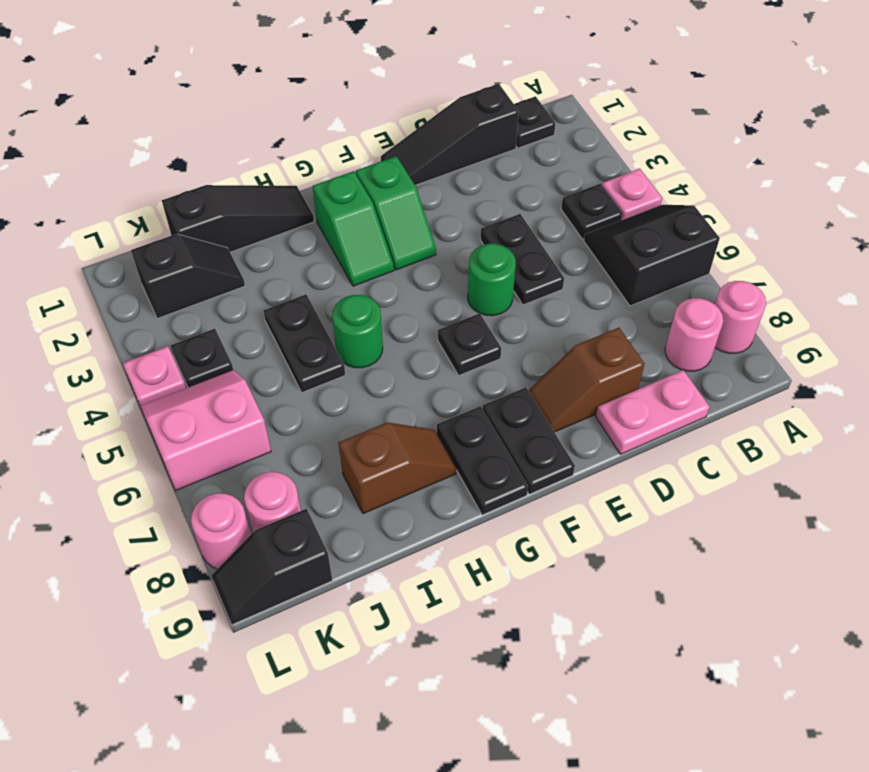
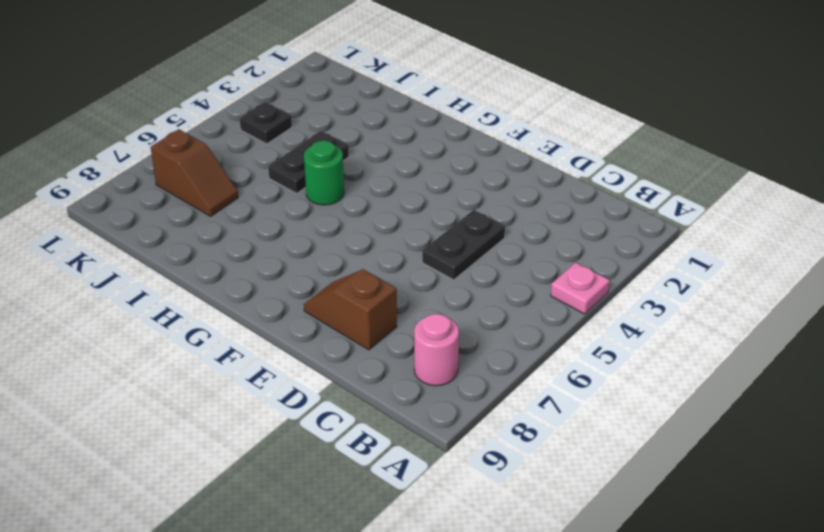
brown slope J7:K7 level 1 top K -> brown slope H8:I8 level 1 top I
none -> black slope A5:B6 level 1 top 6
none -> pink round brick A8 level 1
none -> black plate B1 level 1

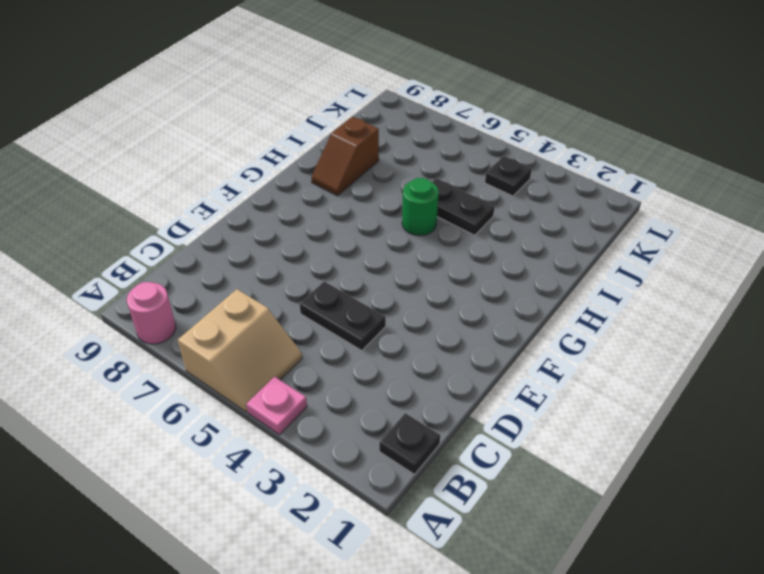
tan slope A5:B6 level 1 top 6 -> black slope A5:B6 level 1 top 6
none -> black plate B4 level 1
none -> pink round brick B8 level 1
none -> black slope C1:E1 level 1 top C

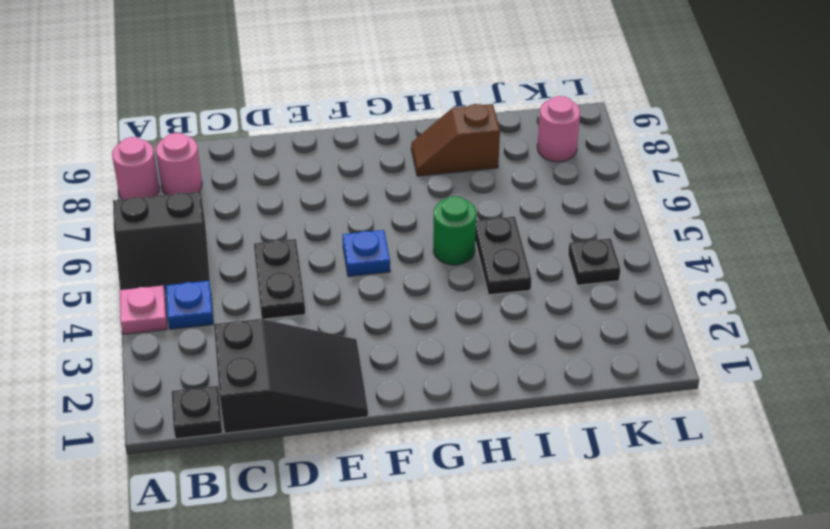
blue plate B4 level 1 -> black plate B4 level 1
black slope C1:E2 level 1 top C -> black slope C1:E1 level 1 top C
blue plate F5 level 1 -> none
none -> pink plate C9:D9 level 1
none -> brown slope D8:E8 level 1 top D
none -> green round brick E5 level 1

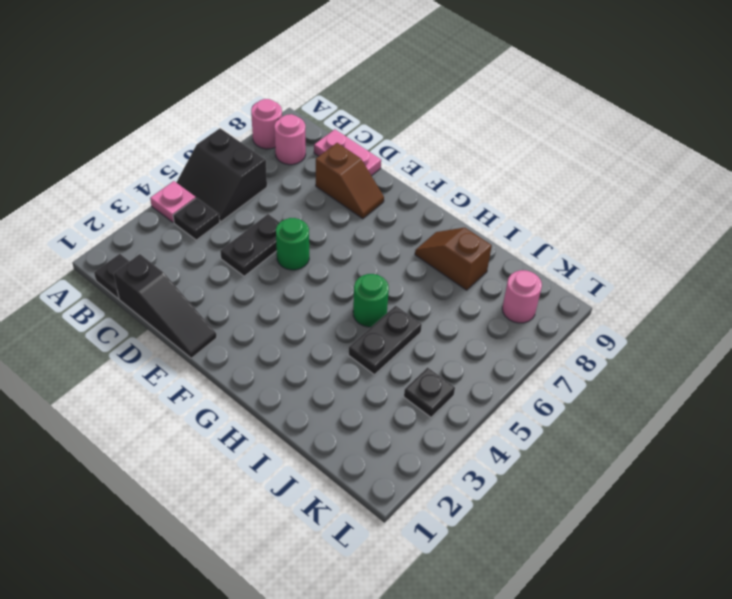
none -> green slope F2:F3 level 1 top 2
none -> black plate F6 level 1
none -> black plate F8:F9 level 1

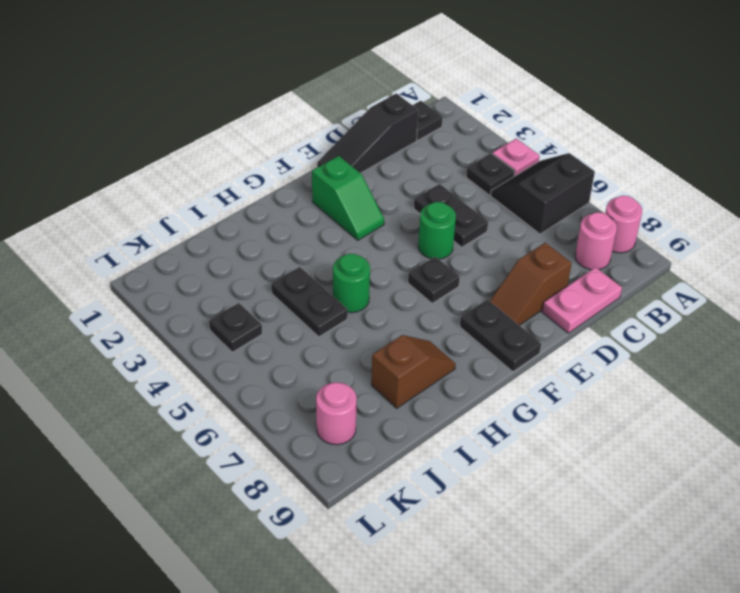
none -> green slope G2:G3 level 1 top 2
none -> black plate G8:G9 level 1
none -> black slope H1:J1 level 1 top J

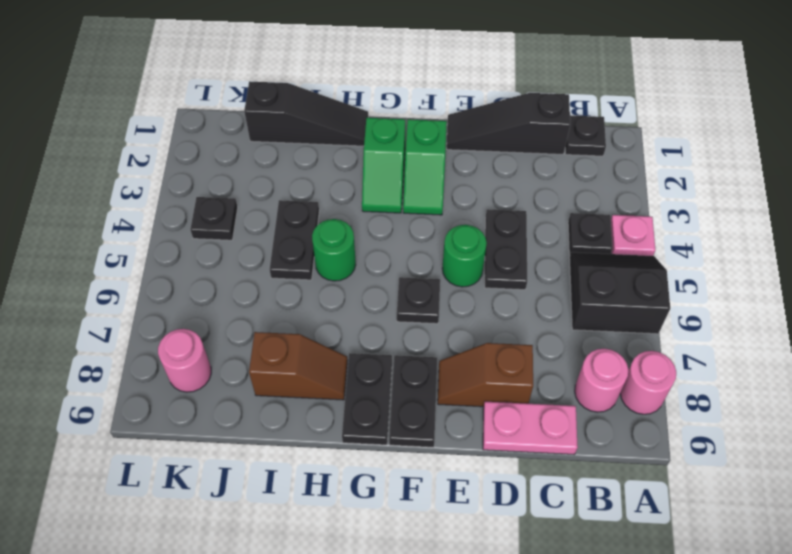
none -> black slope J2:K2 level 1 top K
none -> pink slope K5:L6 level 1 top 6
none -> black slope K9:L9 level 1 top K

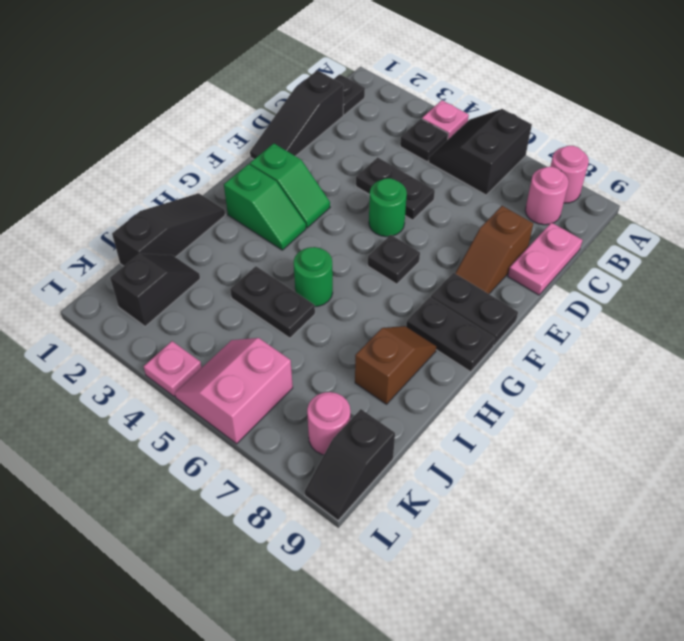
none -> black plate K4 level 1
none -> pink round brick L8 level 1

